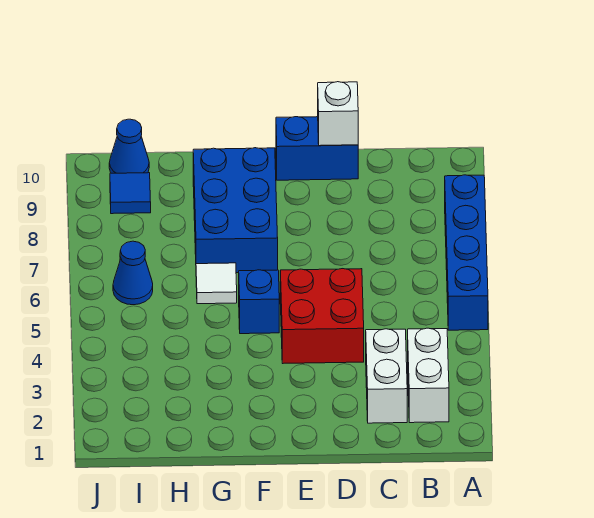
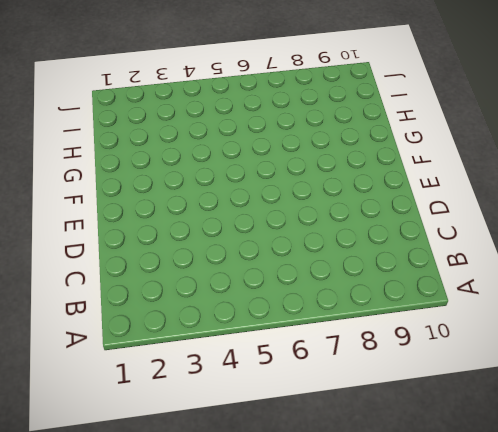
none -> blue brick A5:A8 level 1
none -> white brick B2:B3 level 1
none -> white brick C2:C3 level 1

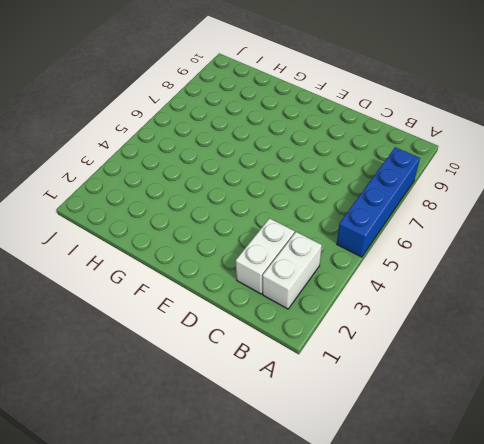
none -> red brick D4:E5 level 1
none -> blue brick D10:E10 level 1
none -> blue brick F5 level 1

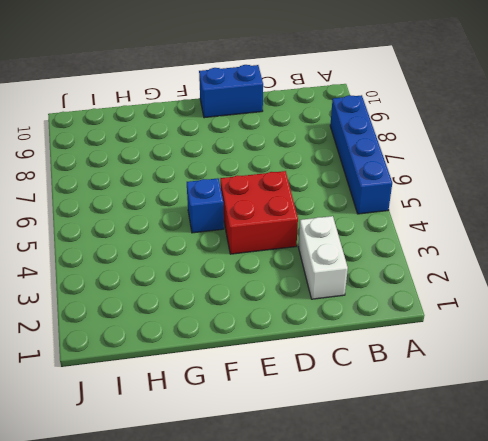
none -> white brick B2:B3 level 1
none -> blue brick F7:G9 level 1
none -> white tile G6 level 1

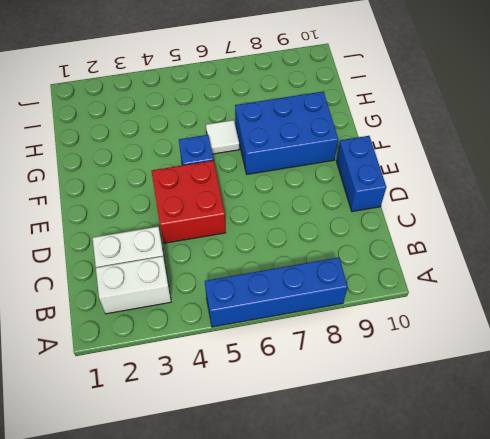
none -> blue cone I6 level 1
none -> blue tile I9 level 1
none -> blue cone I10 level 1

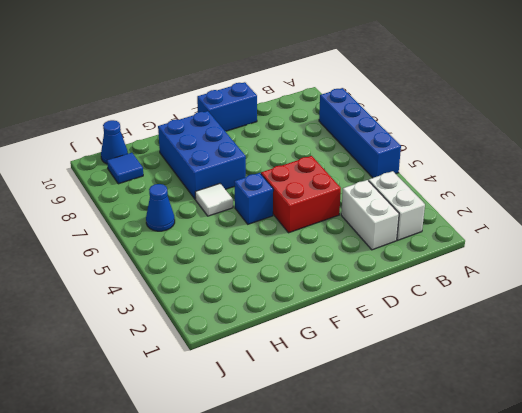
none -> white brick D10 level 2

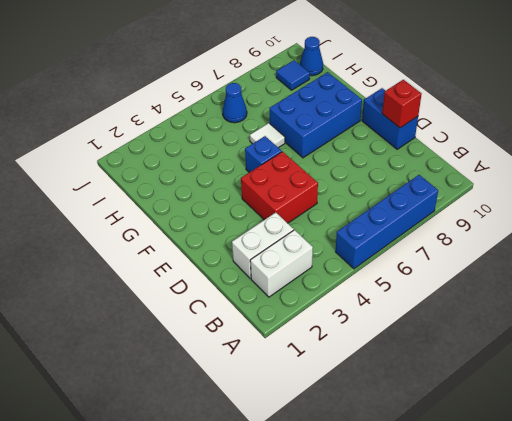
red brick D10 level 2 -> white brick D10 level 2

